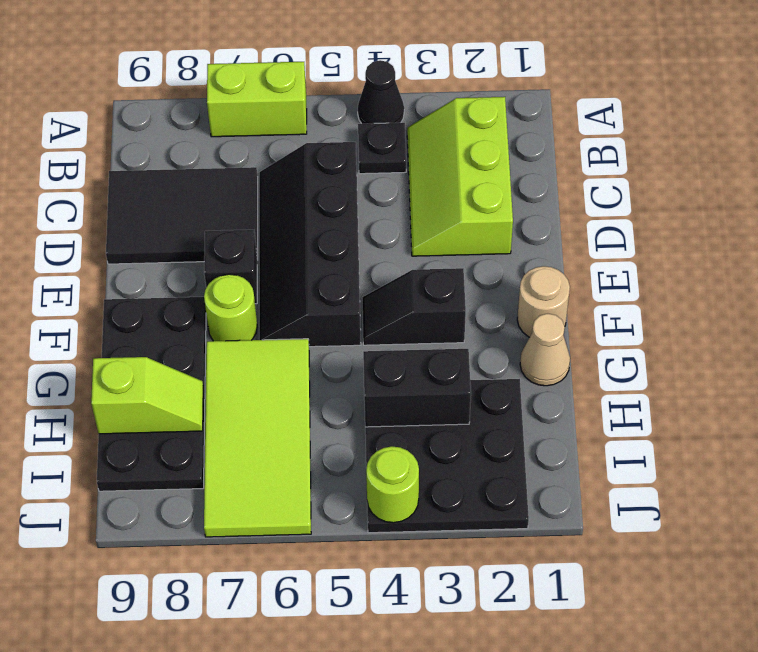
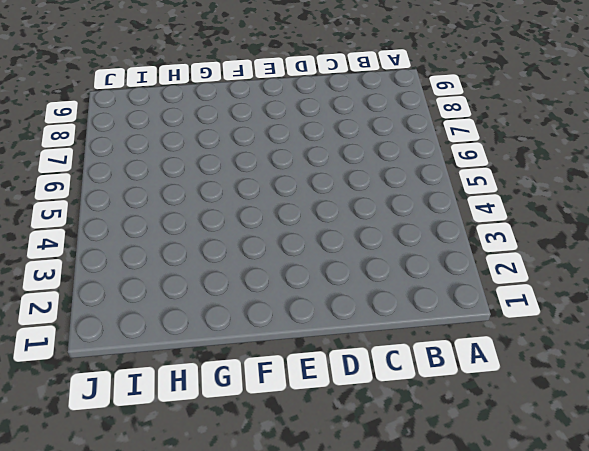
none -> black cone A4 level 1
none -> lime brick A6:A7 level 1
none -> lime slope B2:D3 level 1 top 2

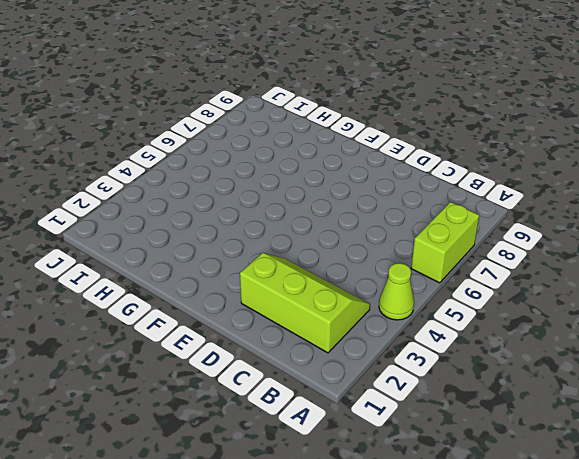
lime cone A4 level 1 -> black cone A4 level 1
none -> black plate B4 level 1
none -> black slope C5:F6 level 1 top 5
none -> black tile C7:D9 level 1

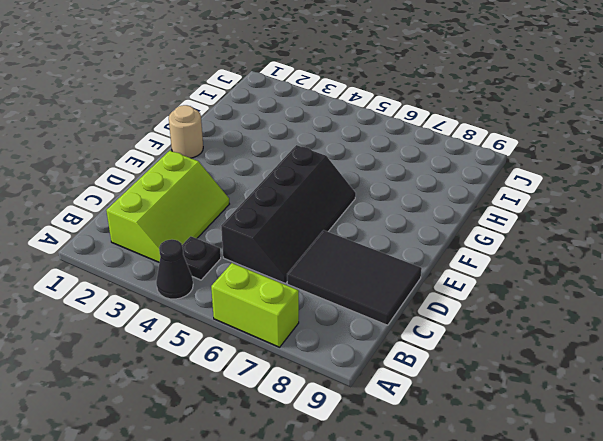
none -> black brick E7 level 1
none -> black slope F3:F4 level 1 top 3
none -> lime round brick F7 level 1

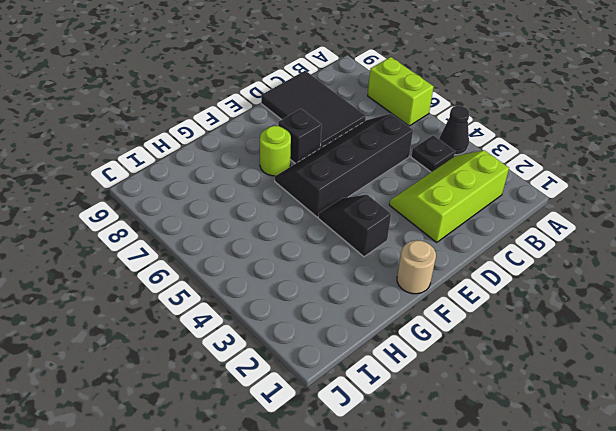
none -> black plate F8:I9 level 1
none -> tan cone G1 level 1
none -> lime tile G6:J7 level 1

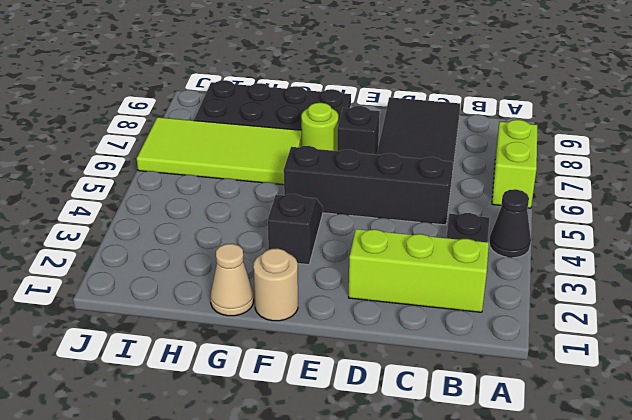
none -> black plate H2:J4 level 1
none -> black brick H3:H4 level 2
none -> lime slope H8:H9 level 2 top 9

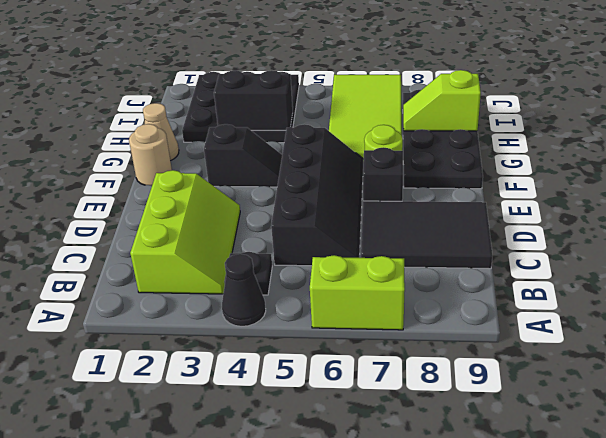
none -> lime round brick J4 level 2

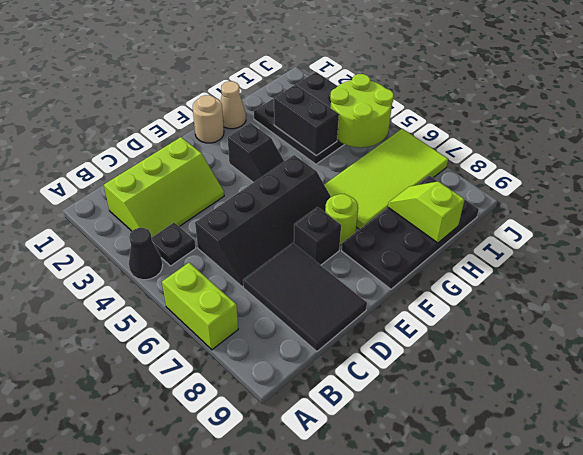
lime round brick I4:J5 level 2 -> lime round brick J4 level 2

